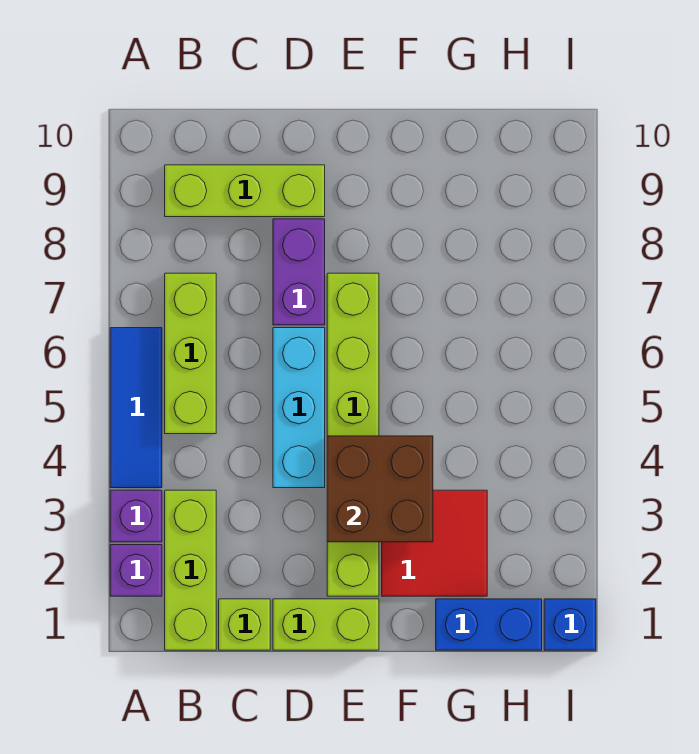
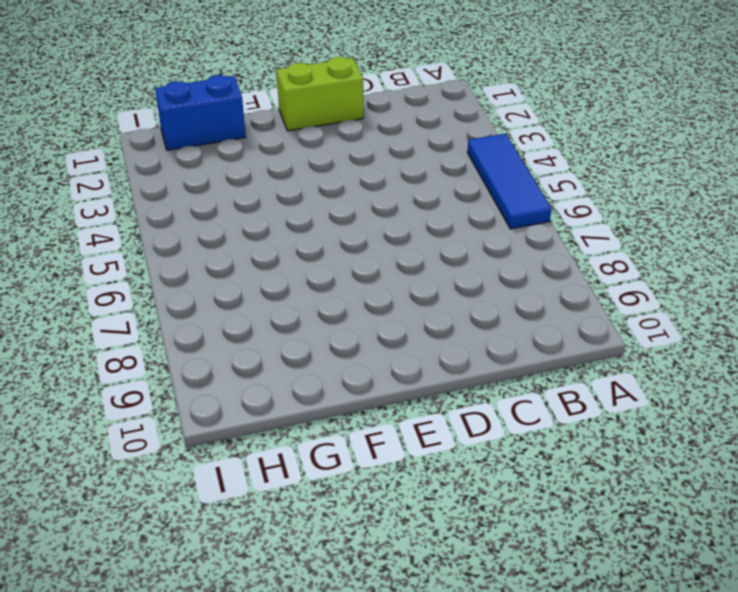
none -> purple brick A2 level 1
none -> purple brick A3 level 1
none -> lime brick B1:B3 level 1

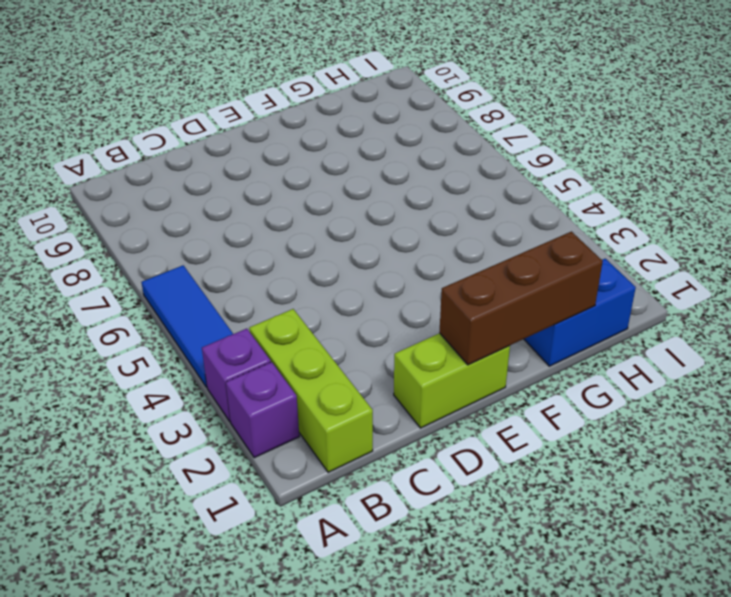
brown brick E1:G1 level 2 -> none
none -> lime brick B5:B7 level 1
none -> lime brick B9:D9 level 1
none -> lime brick C1 level 1

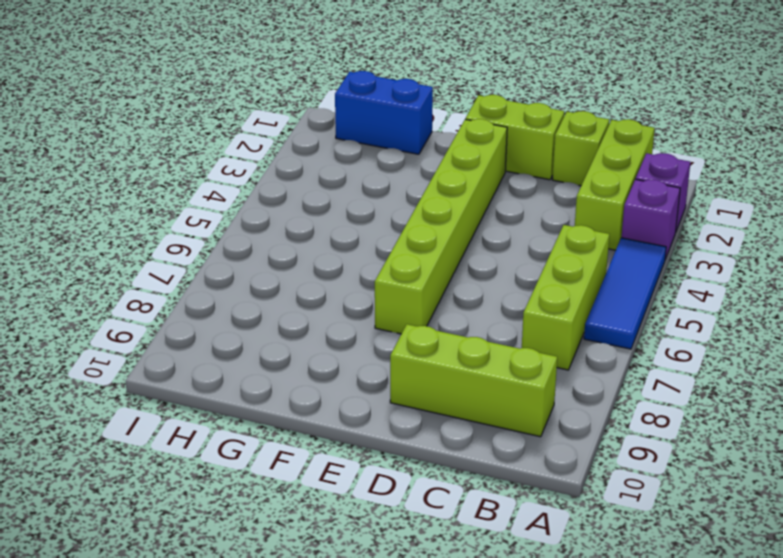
none -> cyan brick D4:D6 level 1
none -> purple brick D7:D8 level 1
none -> red tile F2:G3 level 1

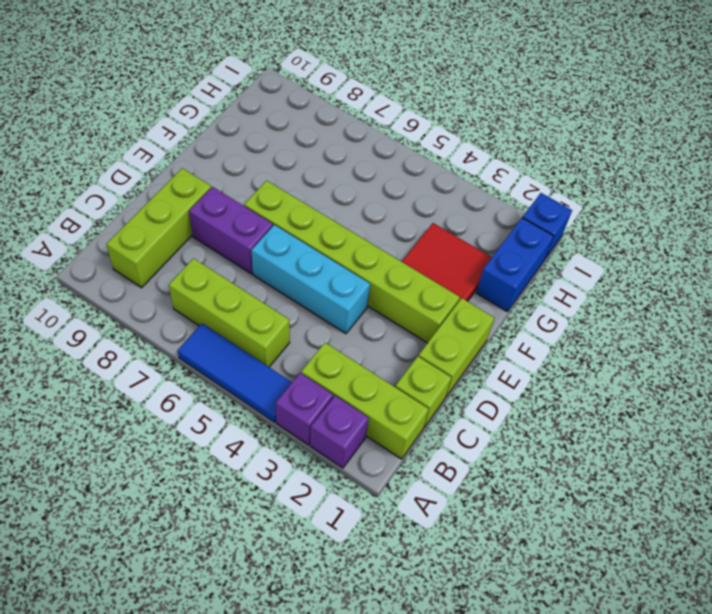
none -> brown brick E3:F4 level 2

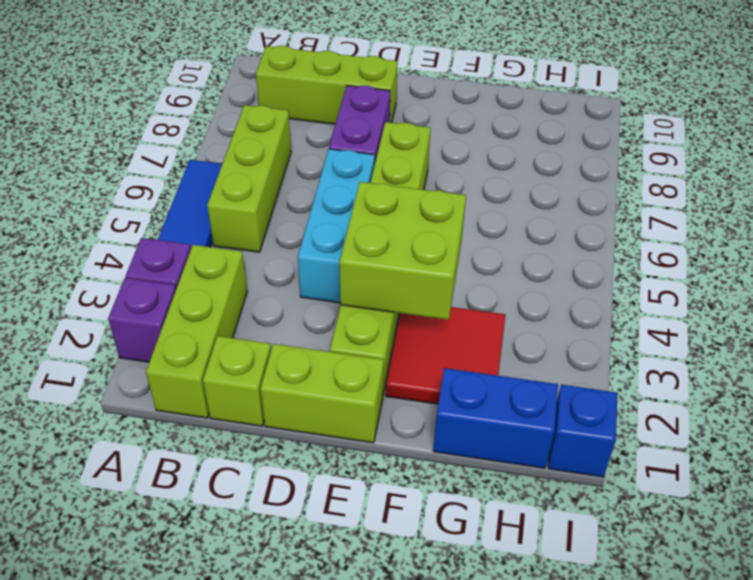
lime brick E3:F4 level 2 -> brown brick E3:F4 level 2

